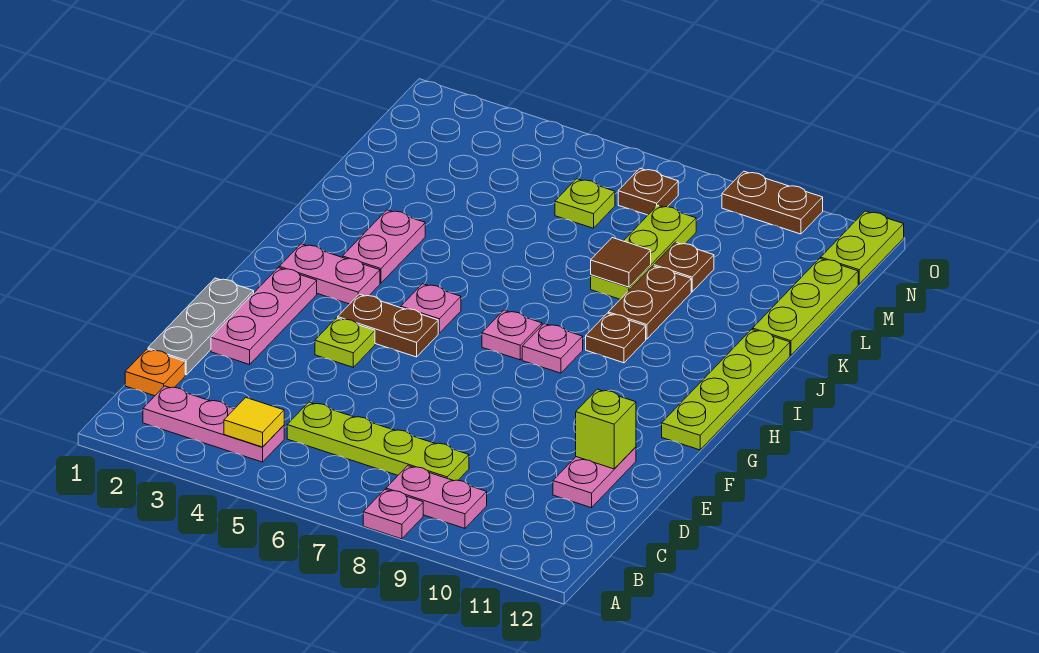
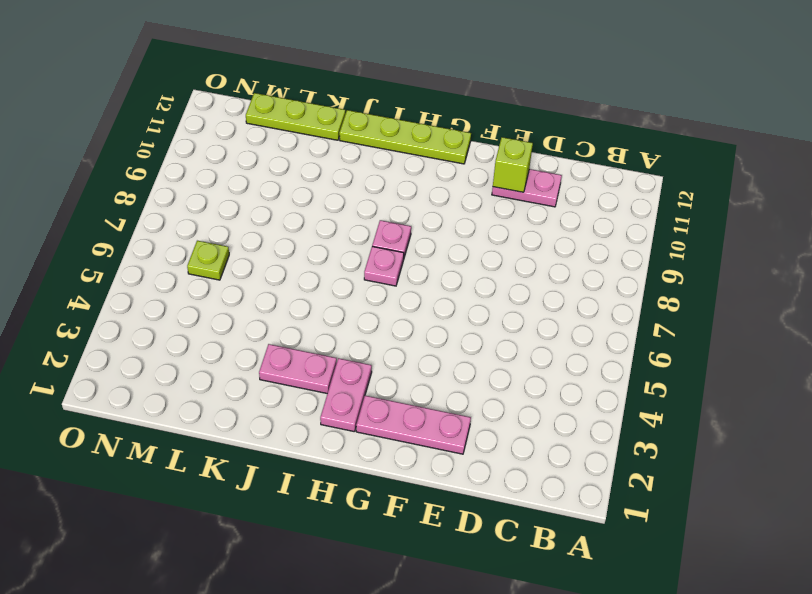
none -> pink plate A8 level 1
none -> pink plate B2:B4 level 1
none -> pink plate B8:B9 level 1

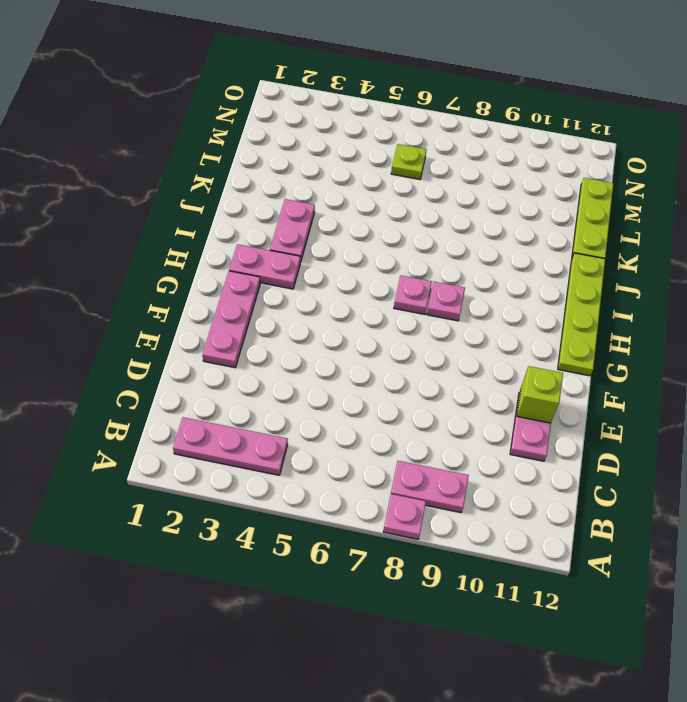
none -> orange plate C1 level 1
none -> lime plate C5:C8 level 1
none -> grey plate D1:F1 level 1

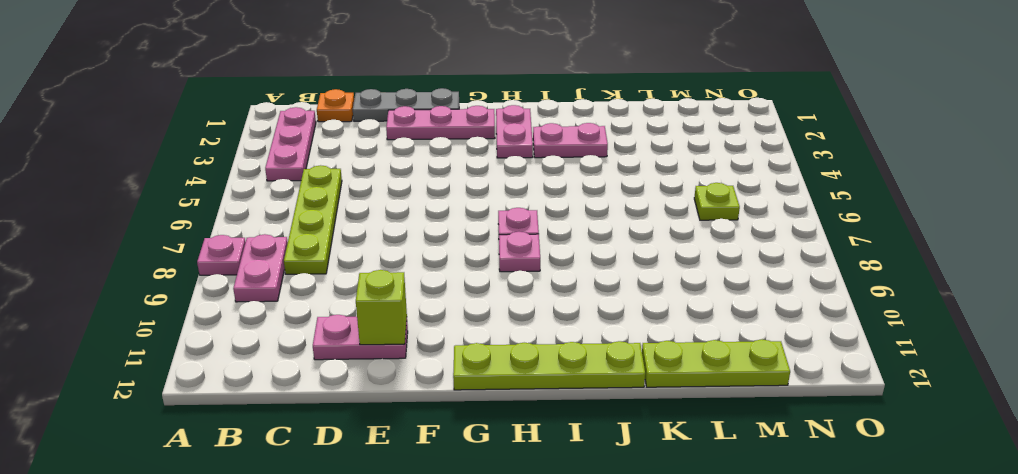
none -> lime plate F4 level 1
none -> brown plate G4:G5 level 1
none -> pink plate H5 level 1

